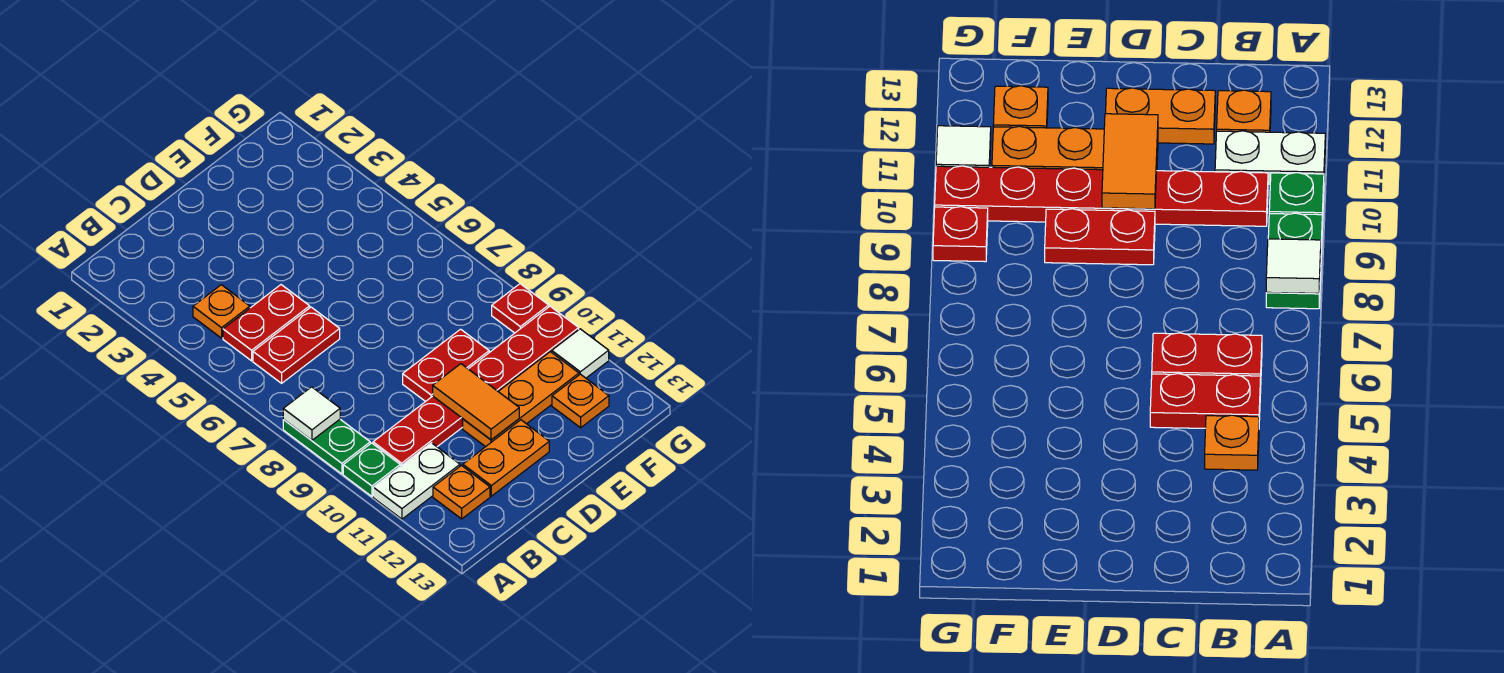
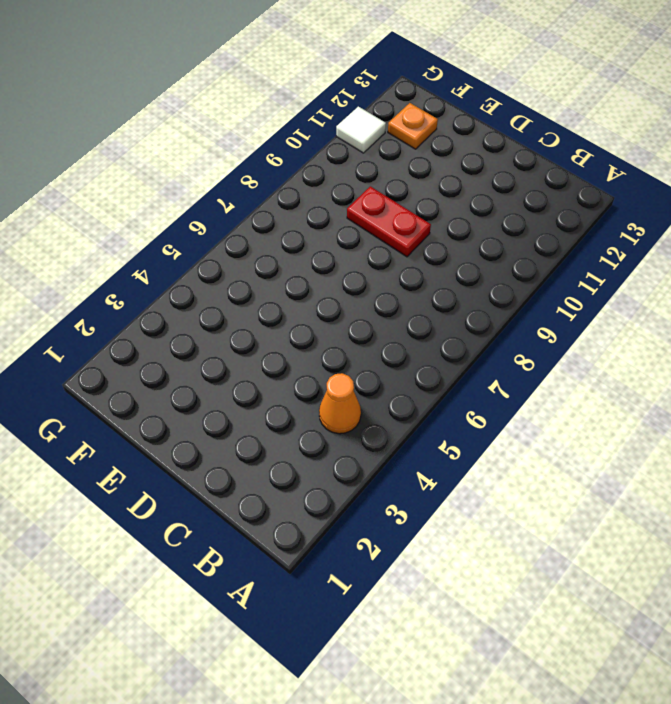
orange cone B4 level 1 -> orange plate B4 level 1
none -> green plate A8:A9 level 1
none -> green plate A10 level 1
none -> white plate A11:B11 level 1

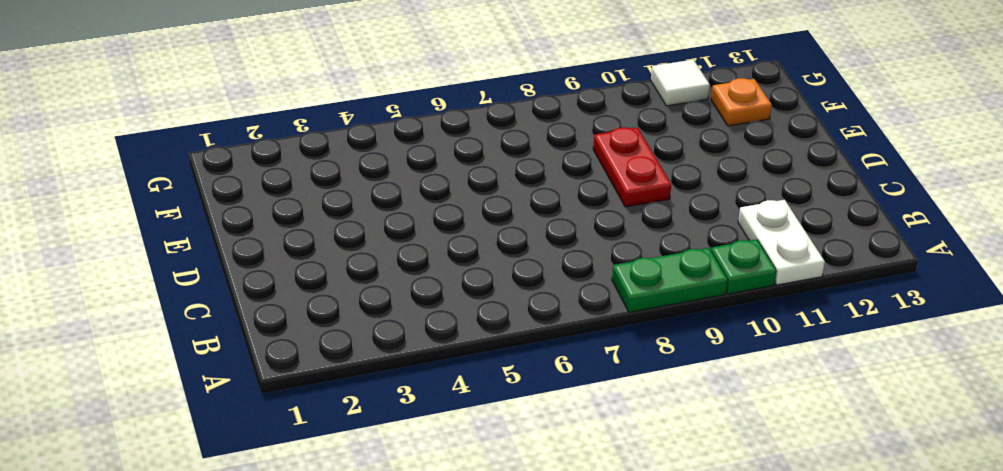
none -> orange plate B4 level 1
none -> red plate B5:C5 level 1
none -> red plate B6:C6 level 1

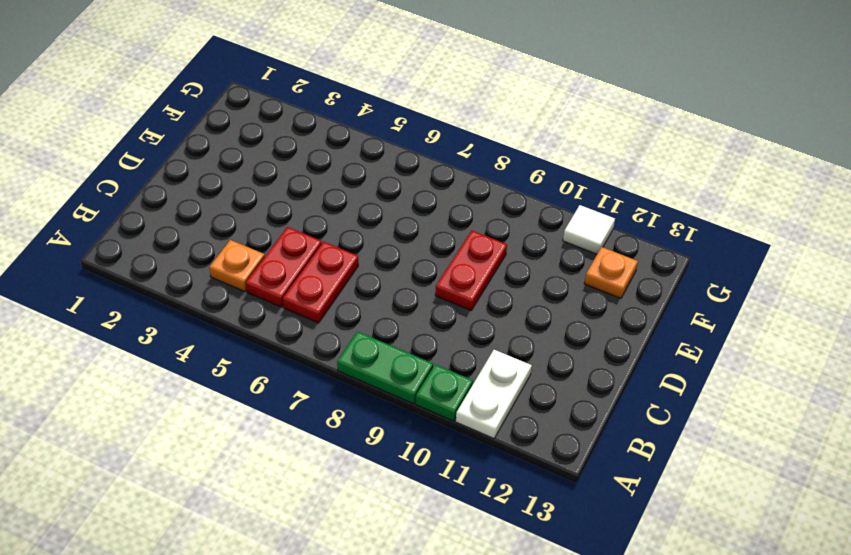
none -> red plate B10:G10 level 1
none -> orange plate B12 level 1
none -> orange plate C12:D12 level 1

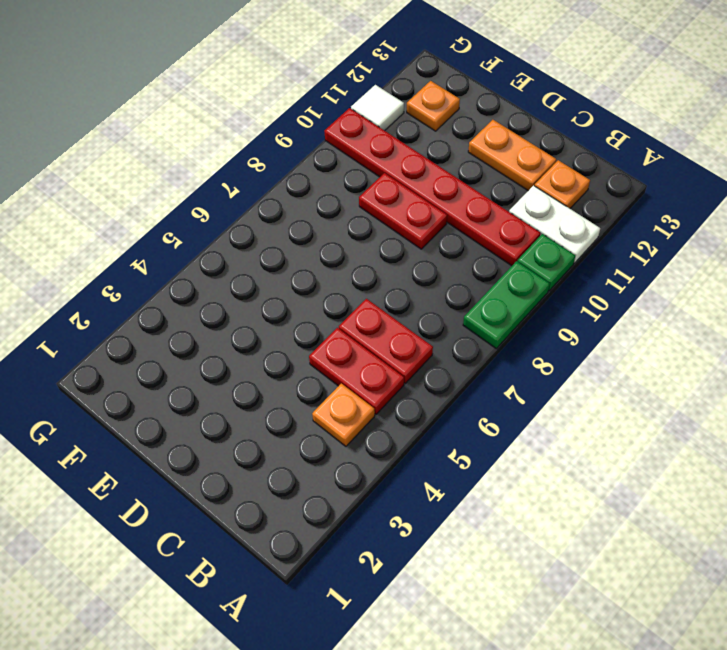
none -> orange plate D11:F11 level 1
none -> red plate G9 level 1
none -> white tile A8 level 2

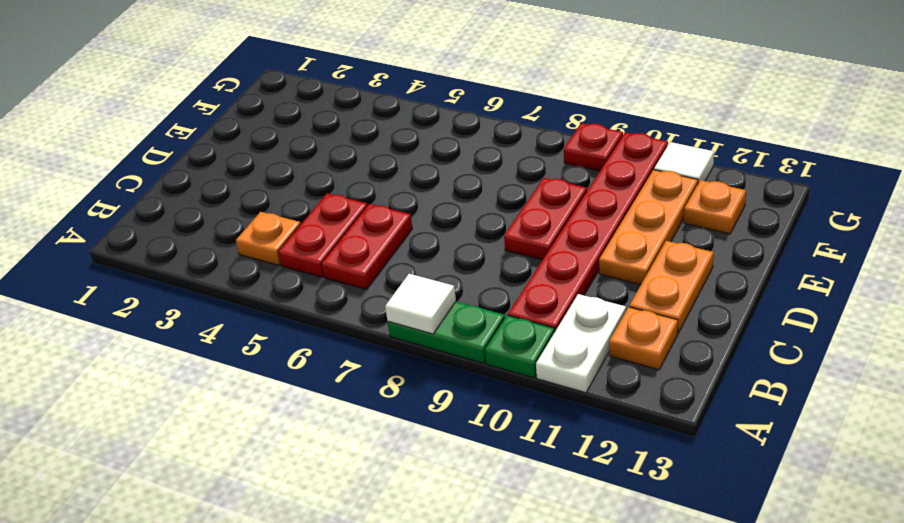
none -> orange tile D10:D11 level 2

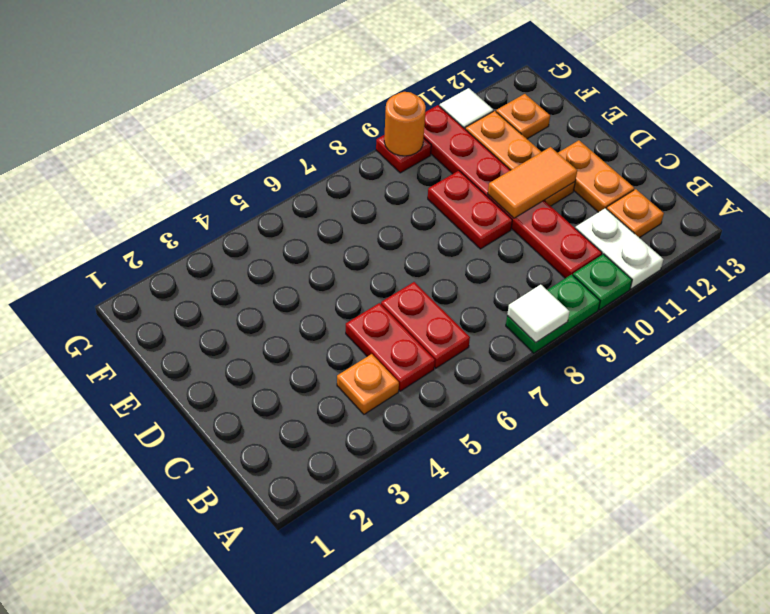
orange round brick G9 level 2 -> none

